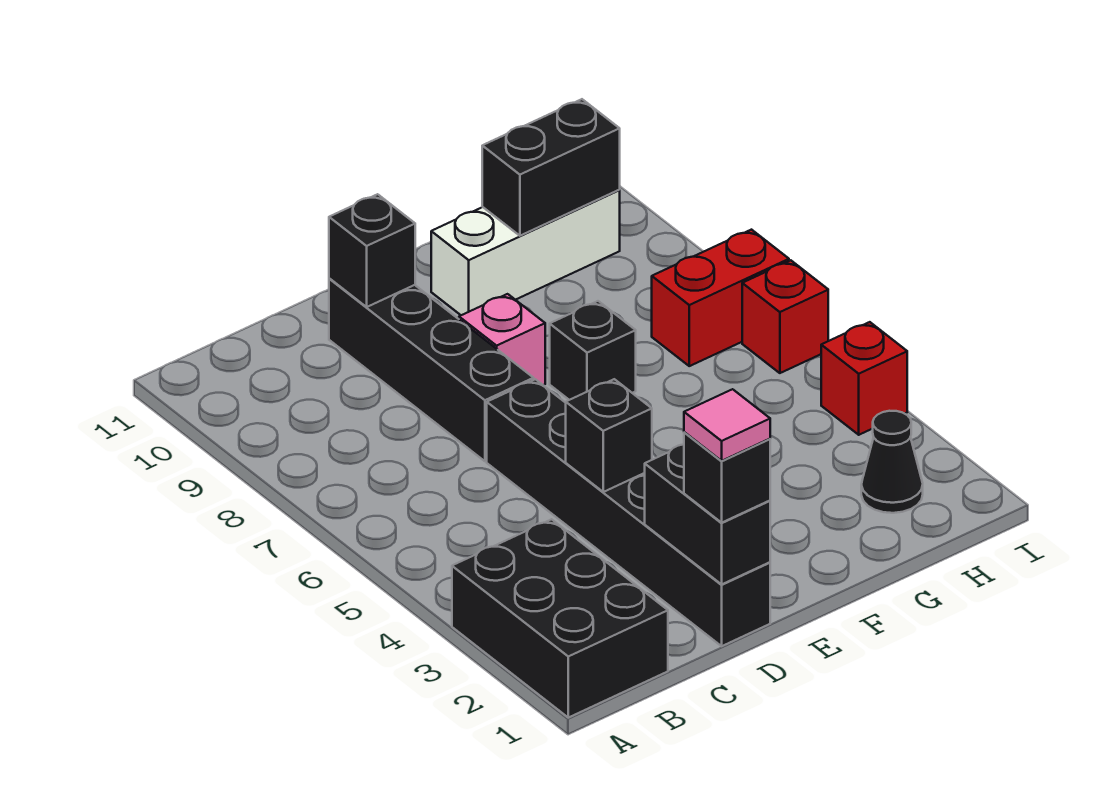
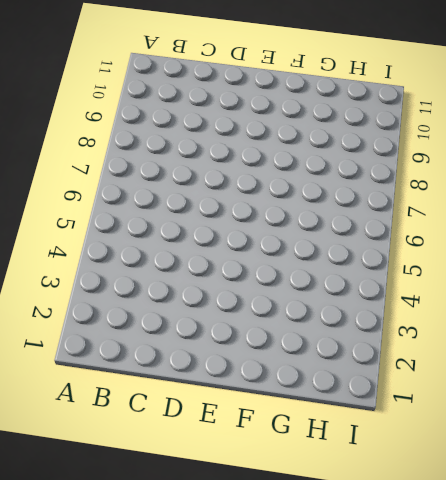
none -> black brick A1:B3 level 1
none -> black brick D1:D6 level 1
none -> black brick D7:D10 level 1

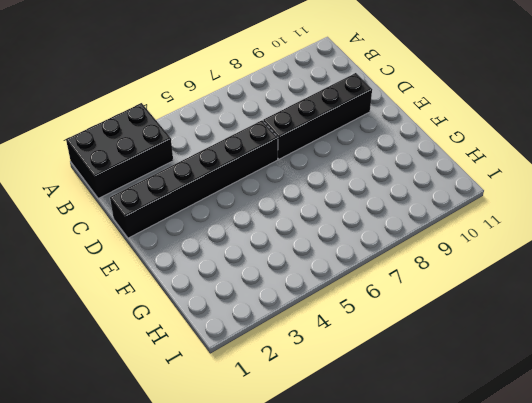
none -> pink brick E8 level 1
none -> black brick F7 level 1
none -> white brick F10:H10 level 1

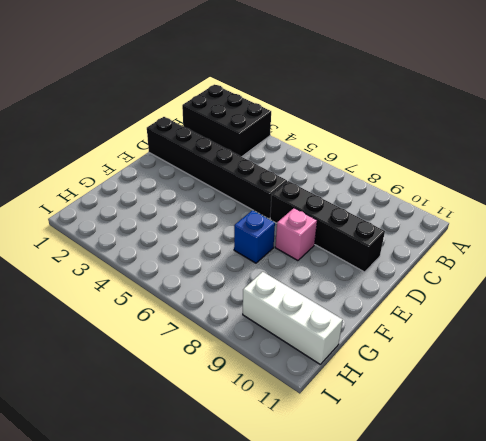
blue brick F7 level 1 -> black brick F7 level 1
white brick H9:H11 level 1 -> white brick F10:H10 level 1
none -> black cone H2 level 1
none -> red brick H7:I7 level 1
none -> red brick I4 level 1

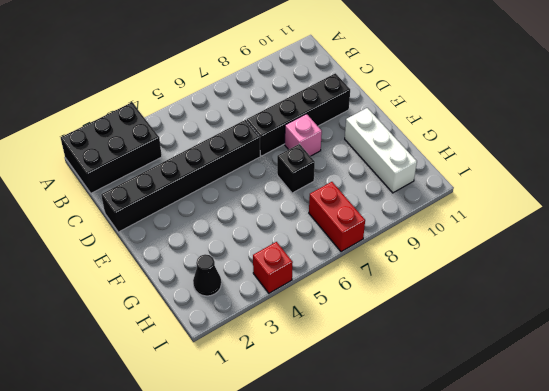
none -> red brick I6 level 1
none -> black brick D1:D2 level 2
none -> black brick D4 level 2

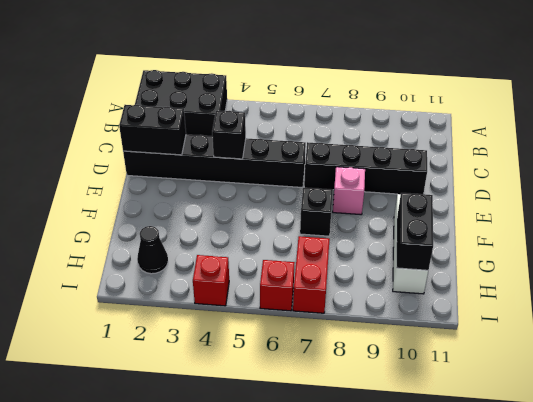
none -> black brick D10 level 2
none -> black brick D1 level 3
none -> pink tile D1 level 4

